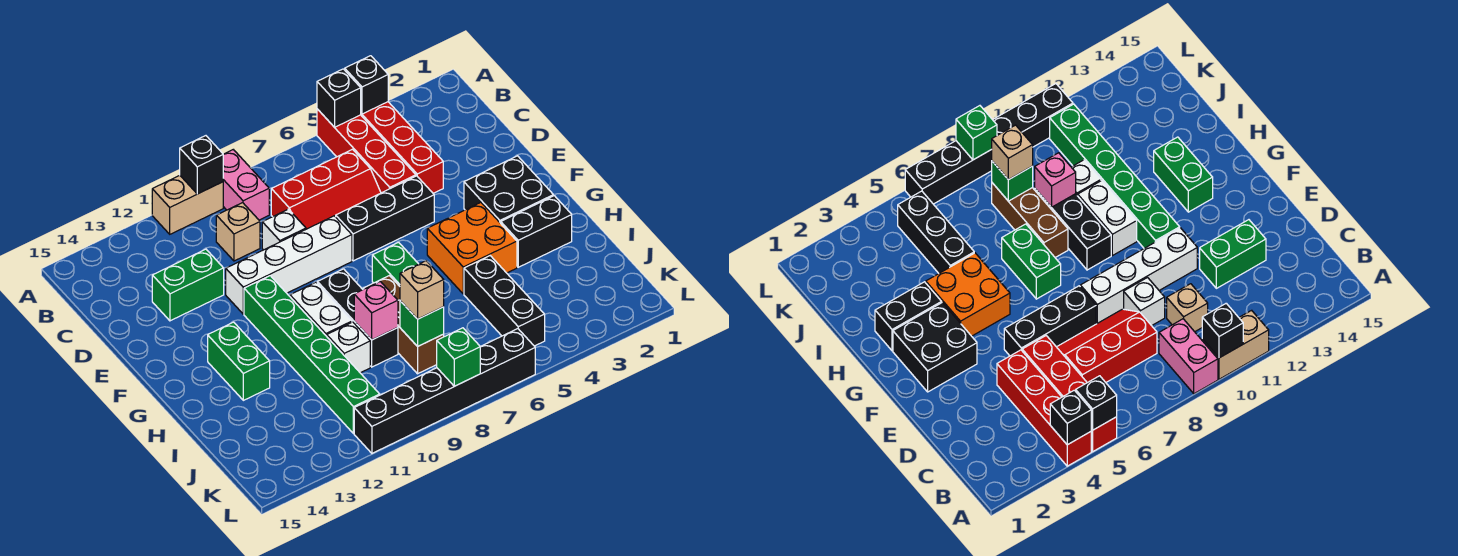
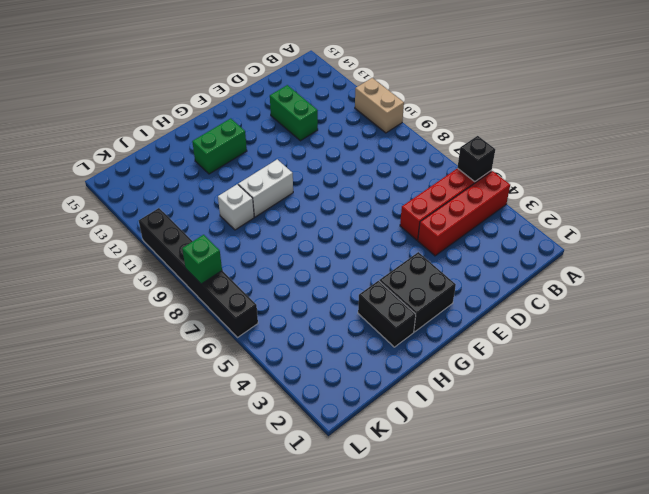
none -> pink brick A9:B9 level 1
none -> red slope C6:D8 level 1 top C
none -> tan brick C10 level 1

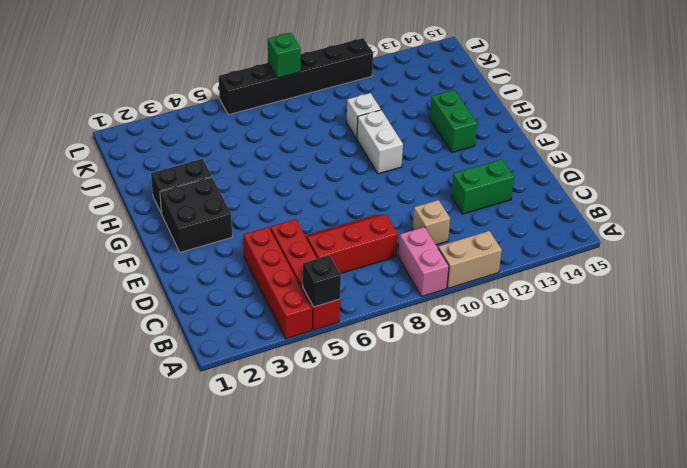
none -> white brick D9 level 1
none -> black brick E5:E7 level 1
none -> white brick E8:E11 level 1

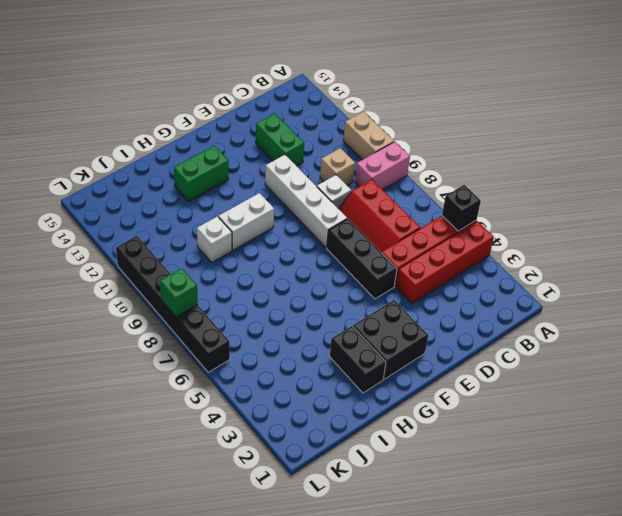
none -> green brick F11:K11 level 1
none -> orange brick G4:H5 level 1
none -> green brick G7:H7 level 1

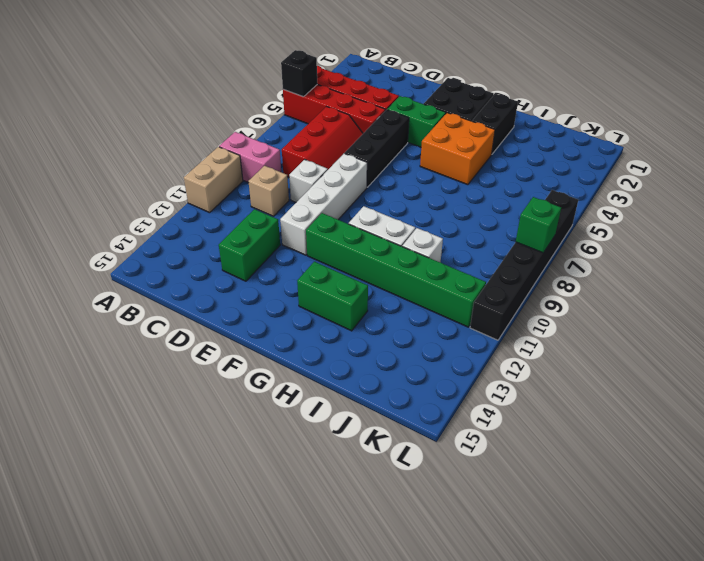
green brick E4:F4 level 1 -> green brick G7:H7 level 1
none -> black brick G9:I9 level 1
none -> brown brick H8:J8 level 1
none -> black brick I5:K5 level 1

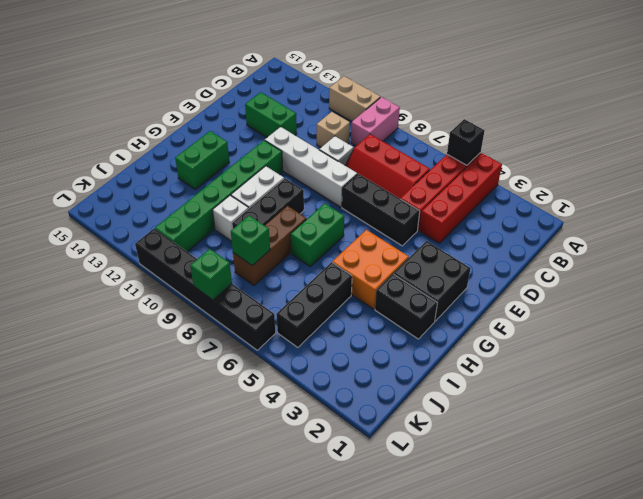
none -> black brick A4 level 2
none -> black brick A10 level 2
none -> pink brick I9 level 2

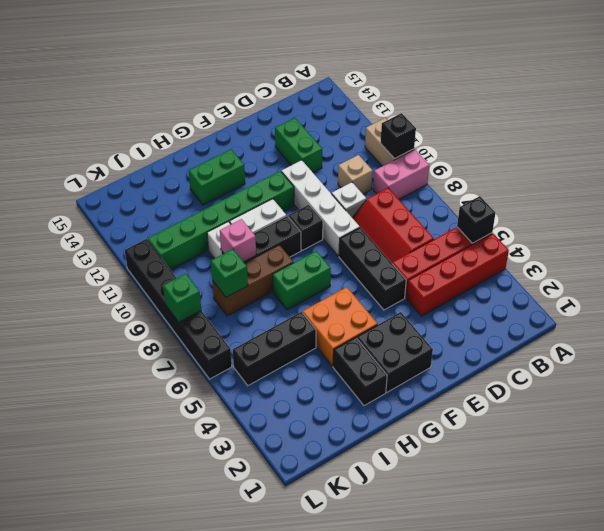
black brick F9 level 1 -> black brick A4 level 2
none -> tan brick J8 level 3

